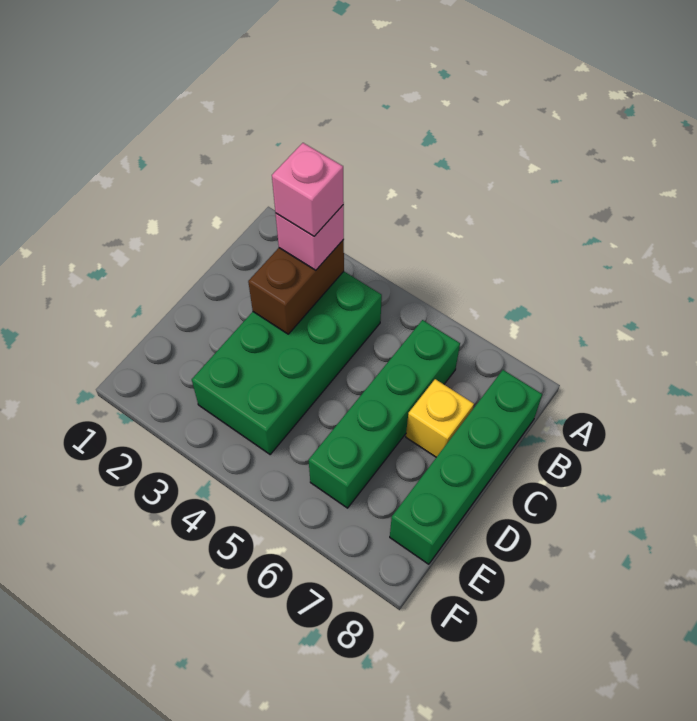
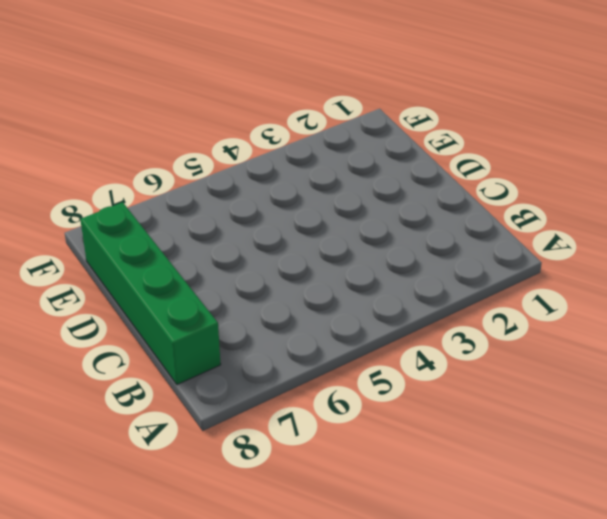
none -> green brick B3:E4 level 1
none -> green brick B6:E6 level 1

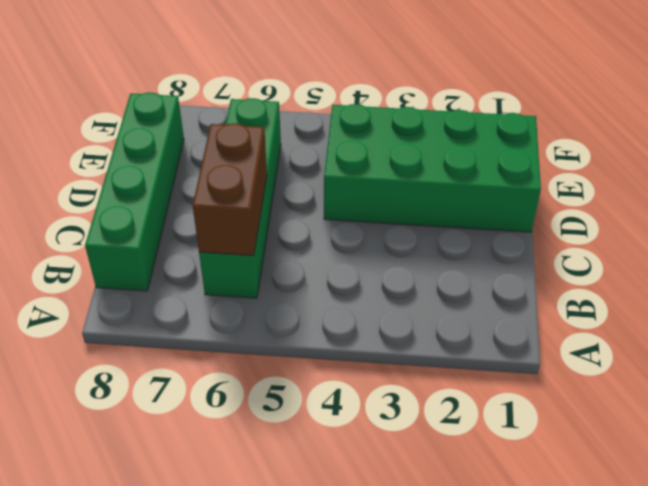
brown brick B6:C6 level 2 -> brown brick B3:C3 level 2
green brick D1:E4 level 1 -> green brick B3:E4 level 1
none -> yellow brick C7 level 1
none -> pink brick B3 level 3

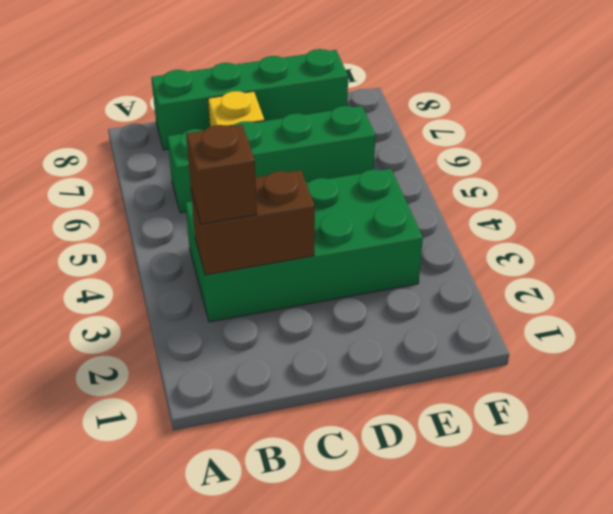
brown brick B3 level 3 -> pink brick B3 level 3
none -> pink brick B3 level 4

